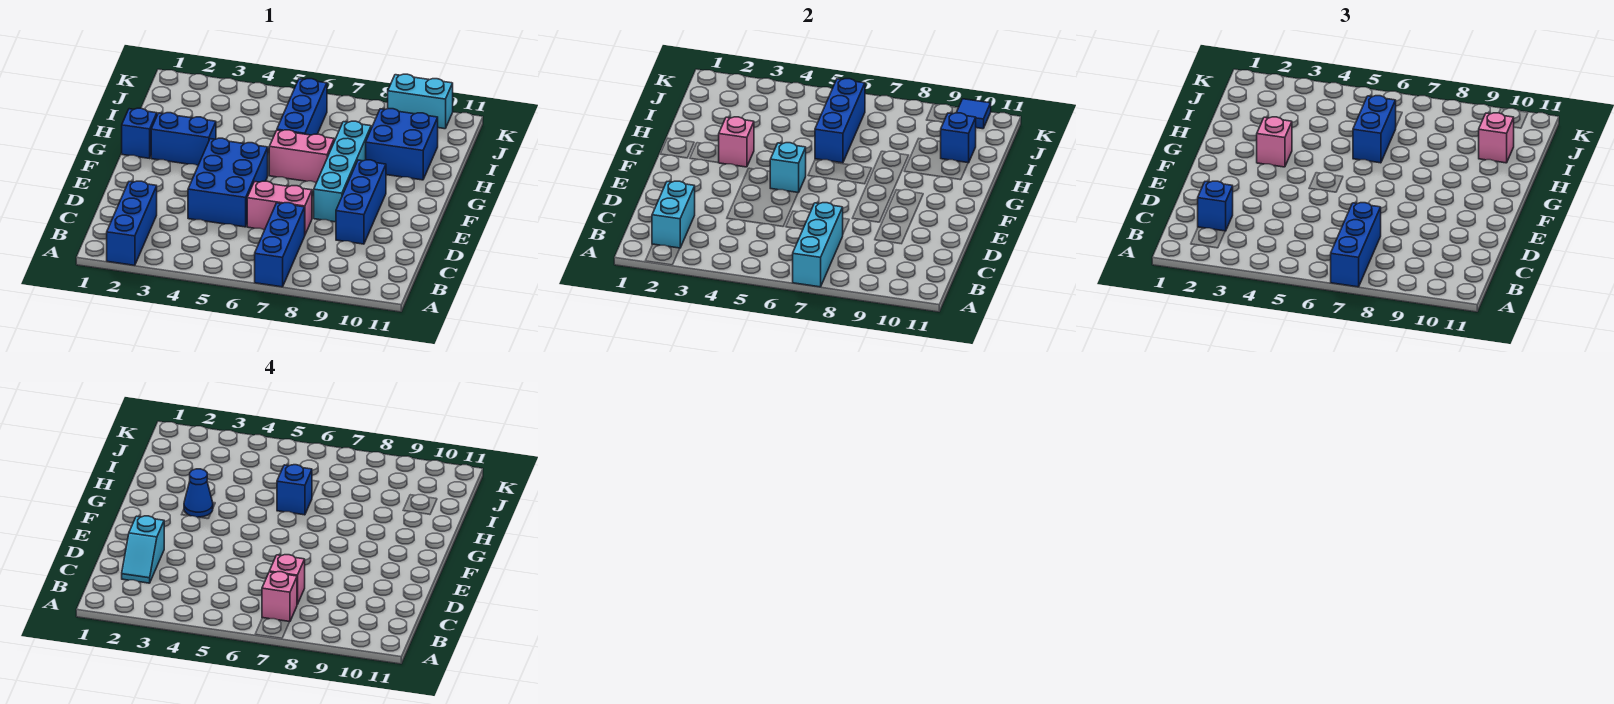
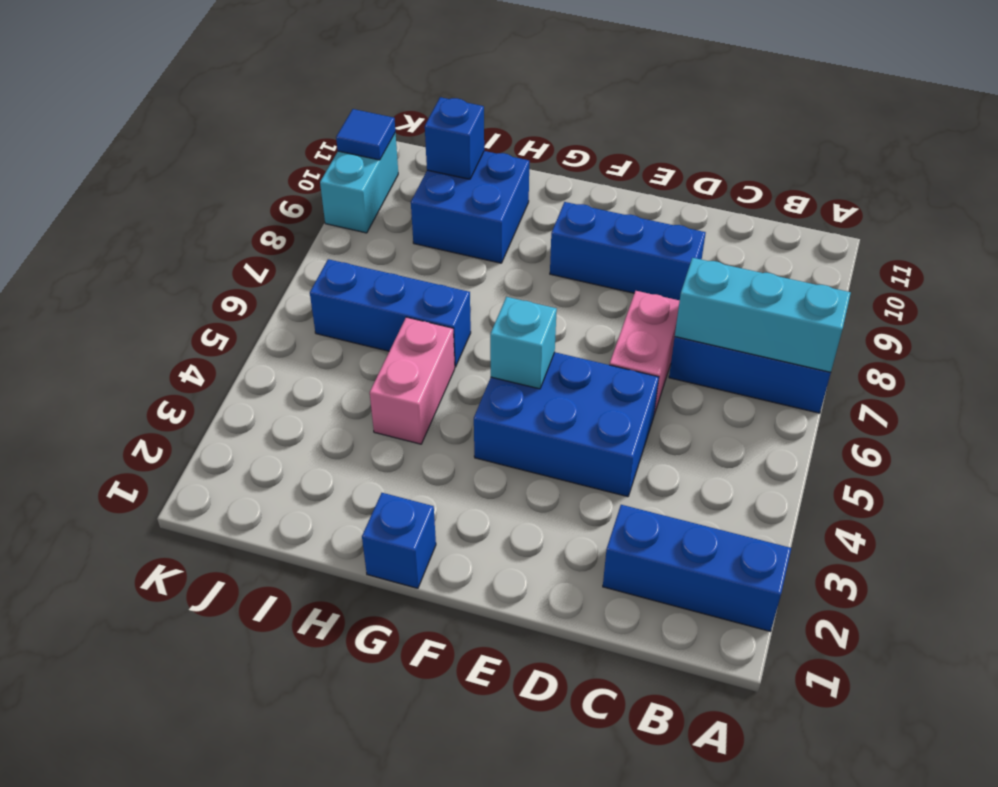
pink brick H4:H5 level 1 -> pink brick G6:G7 level 1
none -> cyan brick E8:H8 level 1
none -> blue brick G2:G3 level 1
none -> cyan brick B2:C2 level 2

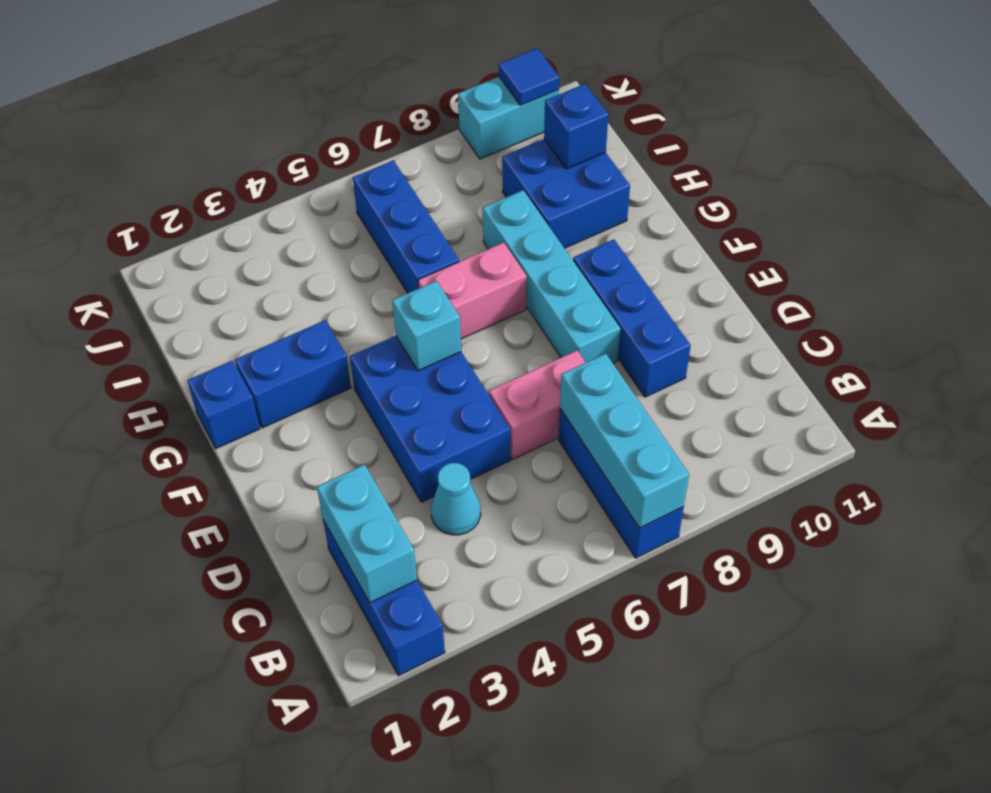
cyan cone C4 level 1 -> none
none -> pink brick G3 level 2
none -> blue brick H6:J6 level 2
none -> blue brick A7:C7 level 3

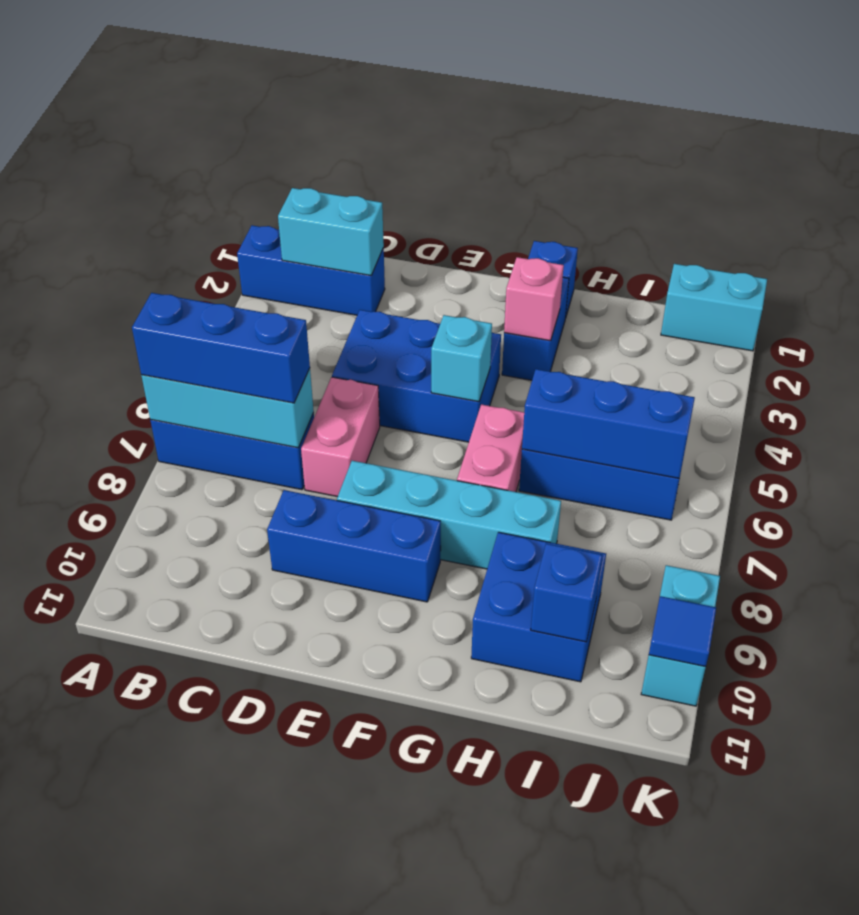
cyan brick J1:K1 level 1 -> none
none -> blue brick C2 level 3
none -> pink brick G3 level 3
none -> blue brick H6:I6 level 3

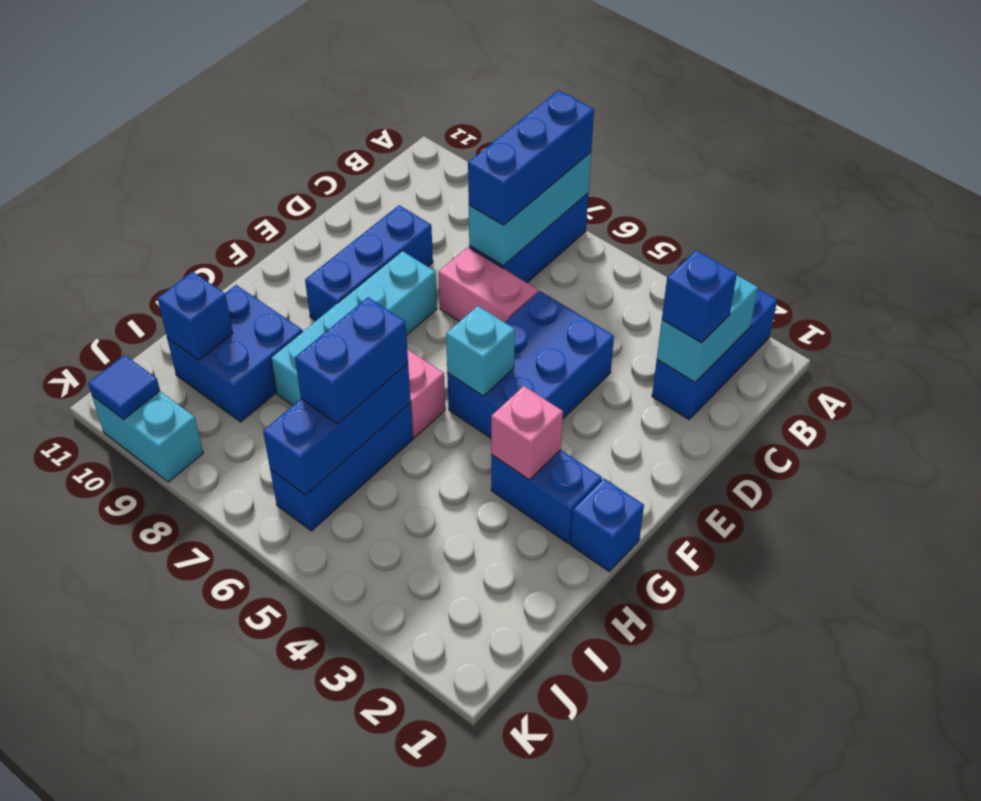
none -> pink brick G3 level 3
none -> pink brick I10 level 3
none -> pink brick B7 level 4

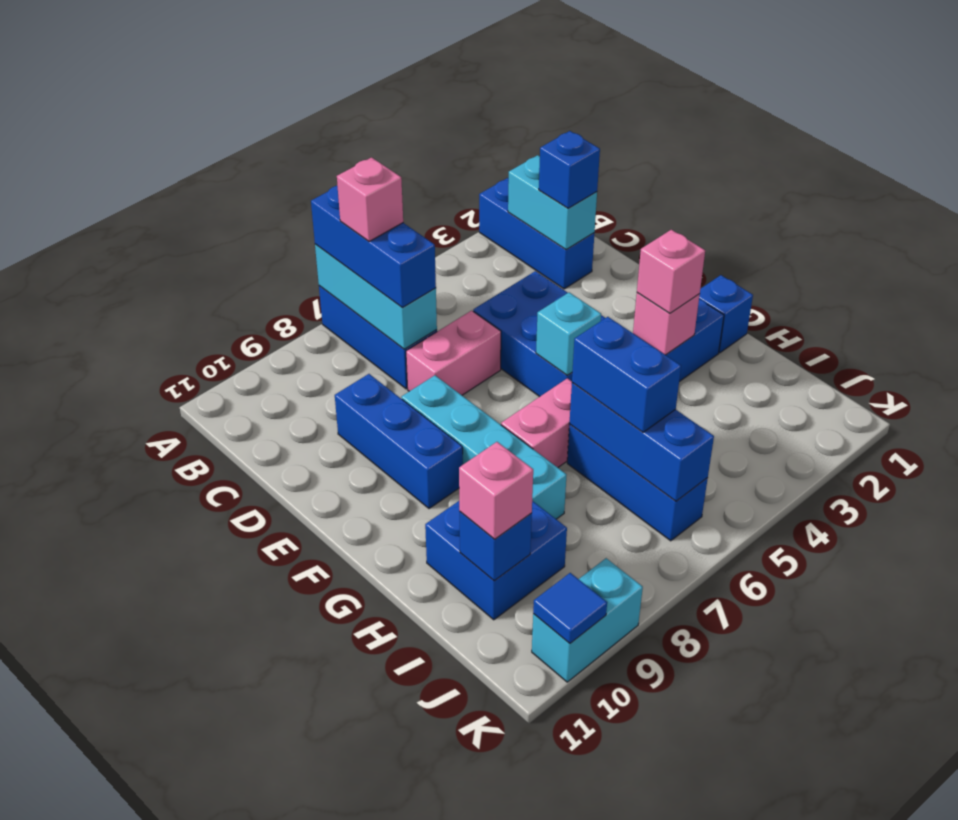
none -> cyan slope C2:D2 level 4 top D
none -> pink brick C7 level 4
none -> blue cone G3 level 4

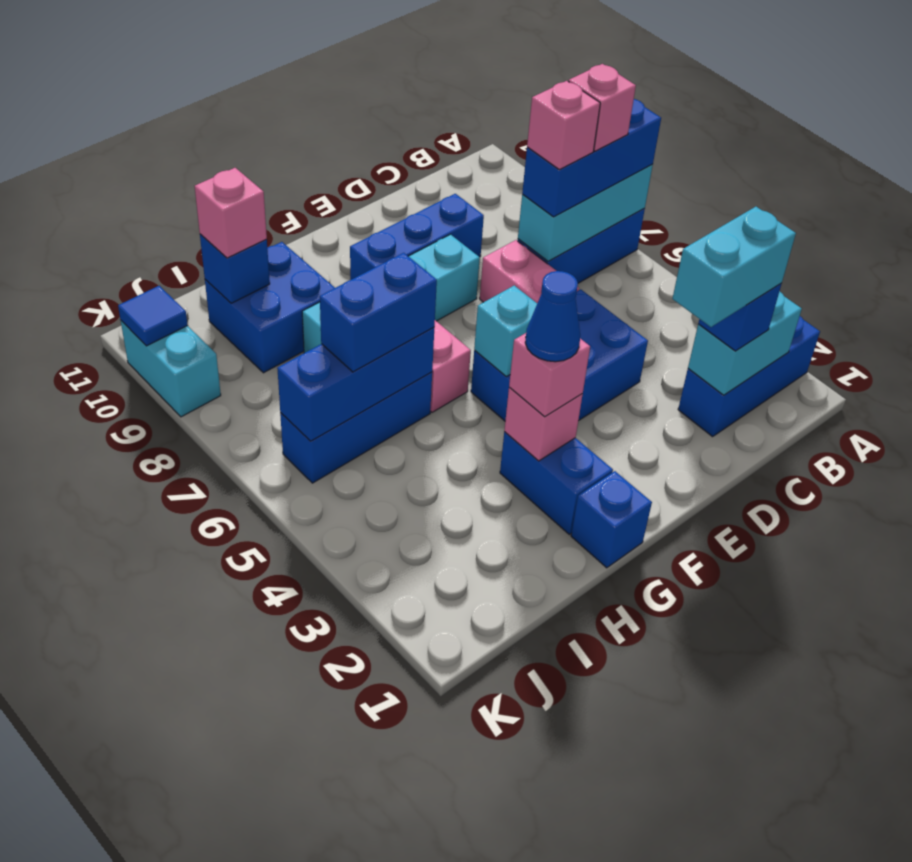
cyan brick C2:D2 level 4 -> cyan slope C2:D2 level 4 top D
none -> blue brick H6 level 4

